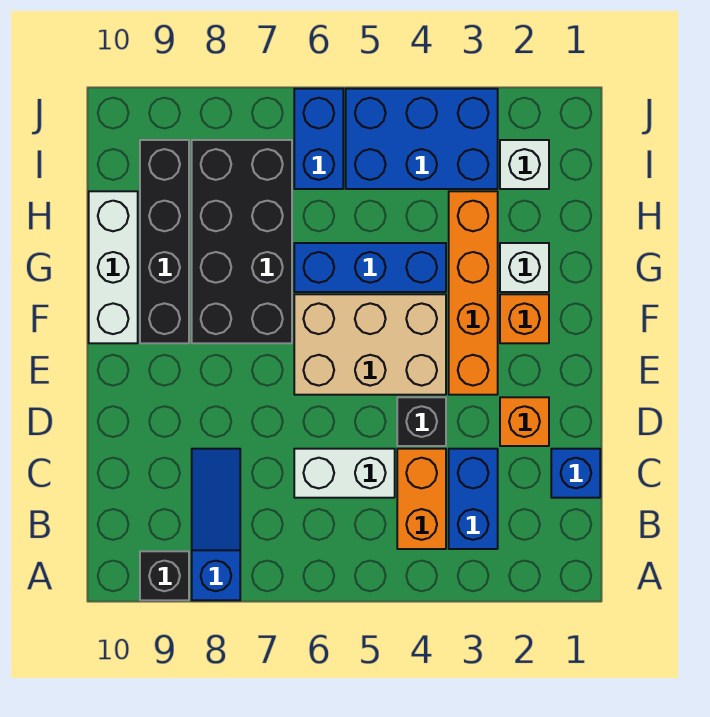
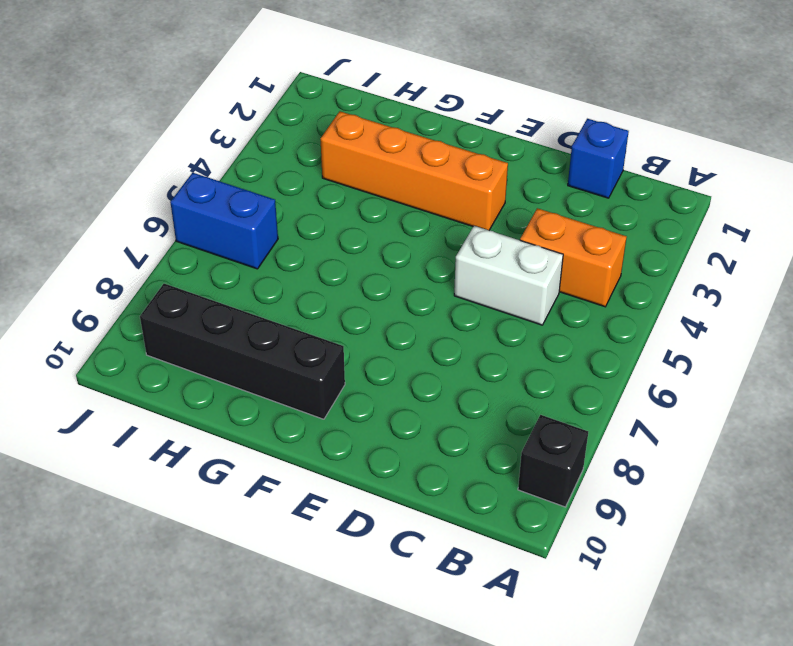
white brick C5:D5 level 1 -> white brick C5:C6 level 1
none -> blue slope A8:C8 level 1 top A
none -> blue brick B3:C3 level 1
none -> orange brick D2 level 1

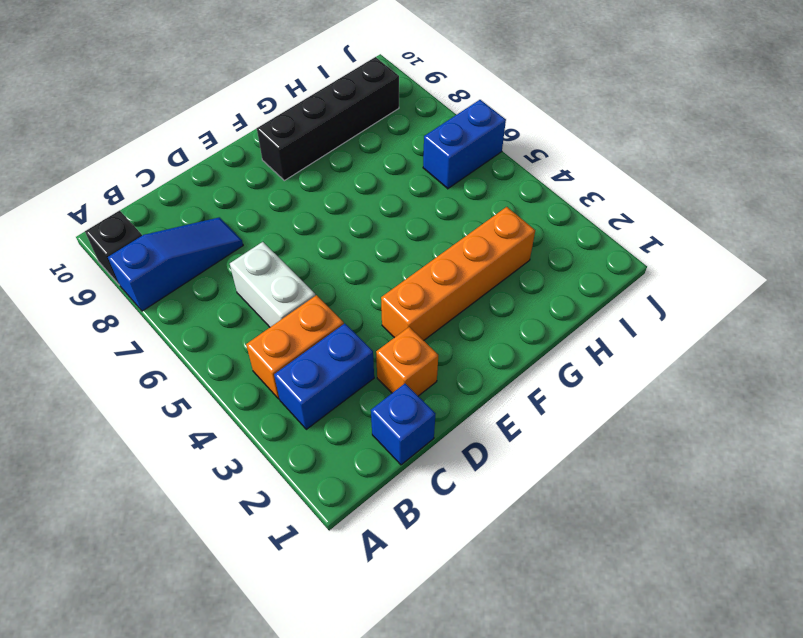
none -> black brick D4 level 1
none -> tan brick E4:F6 level 1
none -> orange brick F2 level 1

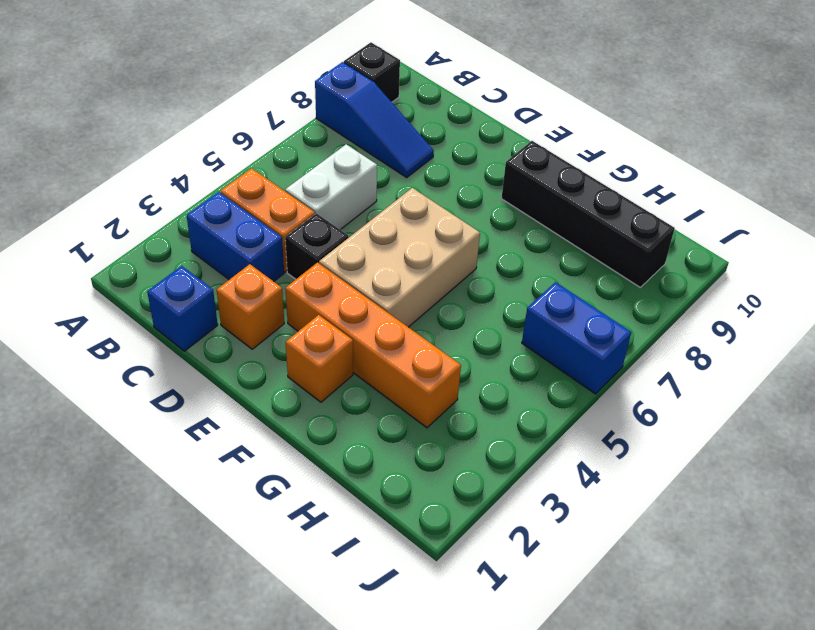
none -> black brick F7:I8 level 1
none -> white brick F10:H10 level 1
none -> white brick G2 level 1

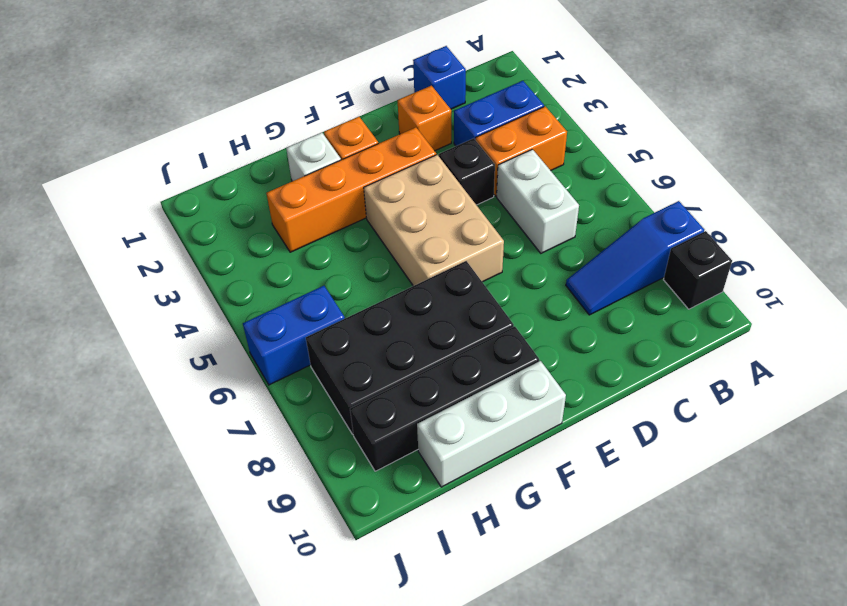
none -> blue brick G4:G6 level 1
none -> white brick I2 level 1
none -> blue brick I3:J5 level 1

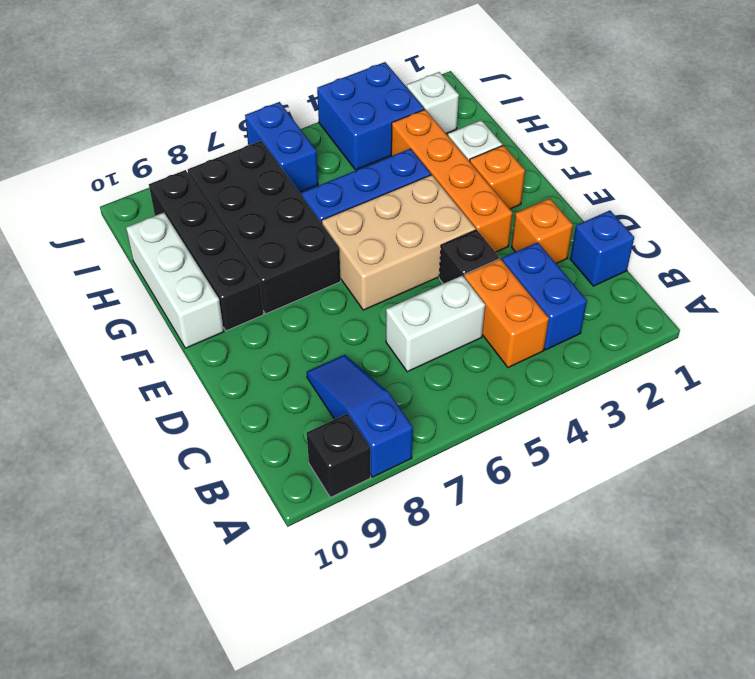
blue brick I3:J4 level 1 -> blue brick I3:J5 level 1

